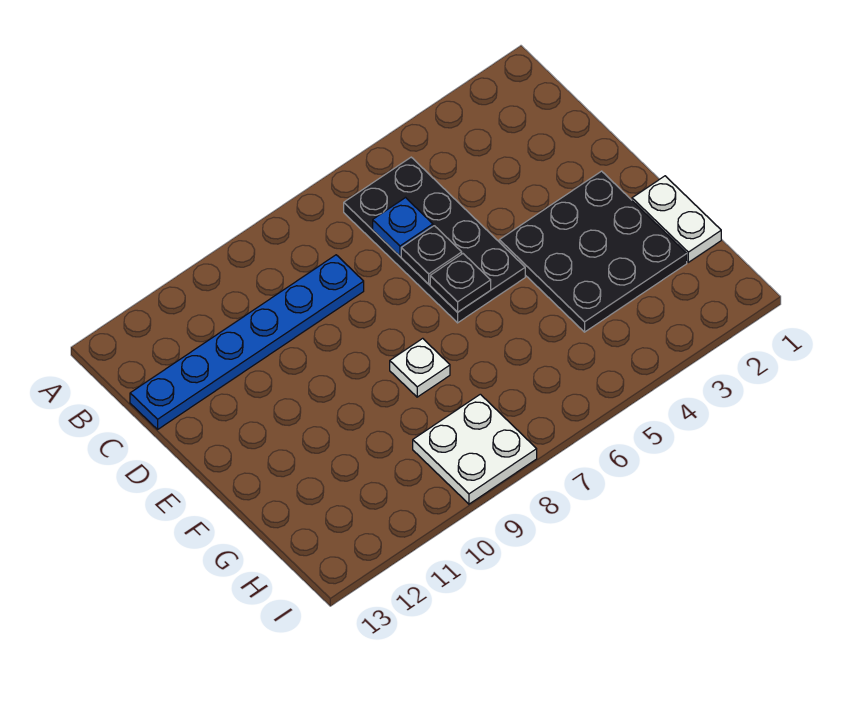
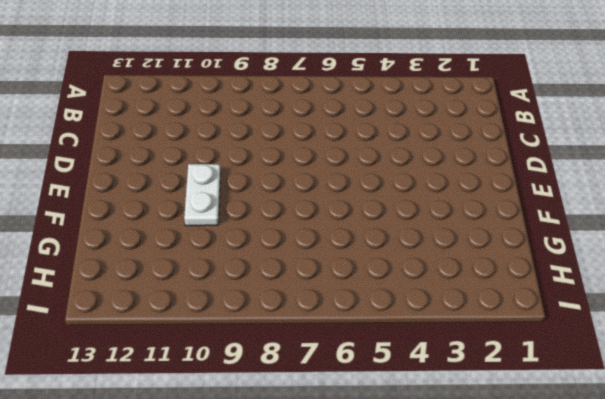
white plate E10:F10 level 1 -> white plate F1:G1 level 1
none -> black plate B5:E6 level 1
none -> blue plate C8:C13 level 1

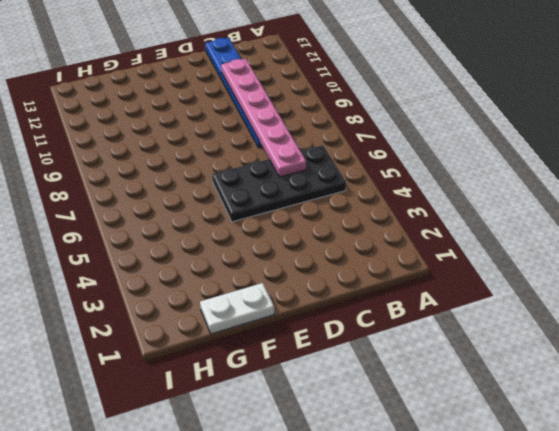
pink plate C6:C11 level 2 -> blue plate C6 level 2
none -> black plate E2:G4 level 1
none -> white plate F8 level 1

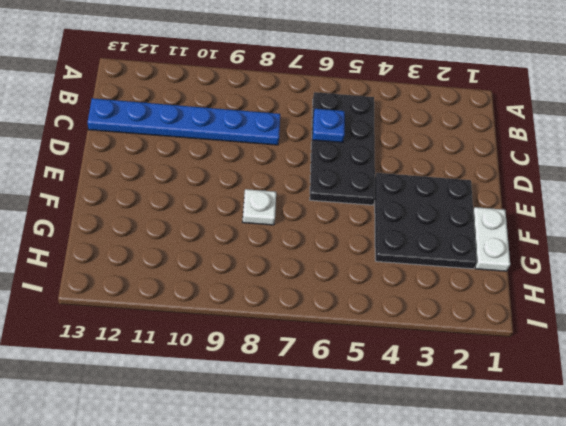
none -> white plate H8:I9 level 1
none -> black plate D6 level 2

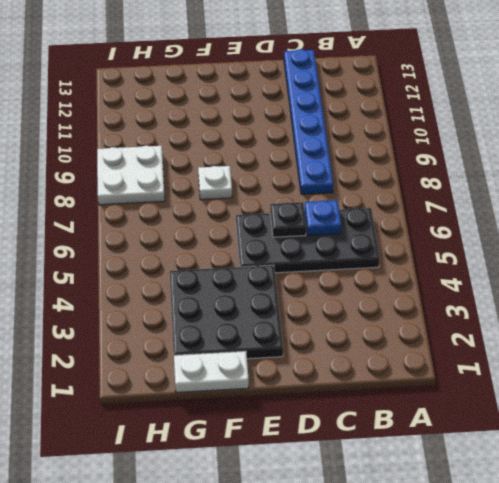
none -> black plate E6 level 2

